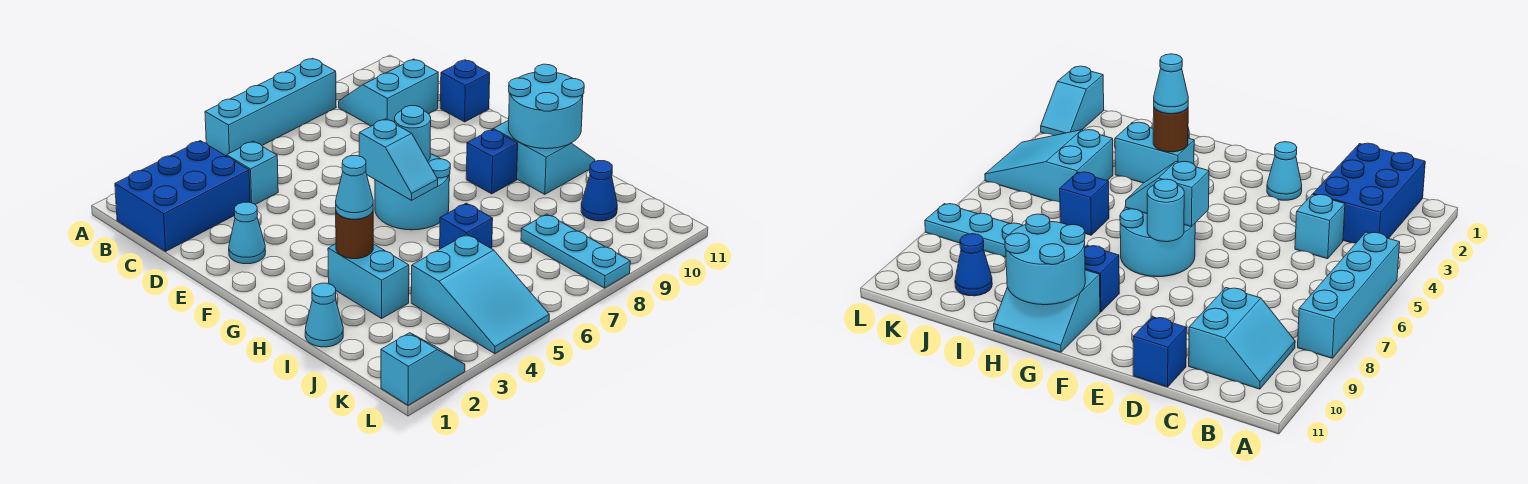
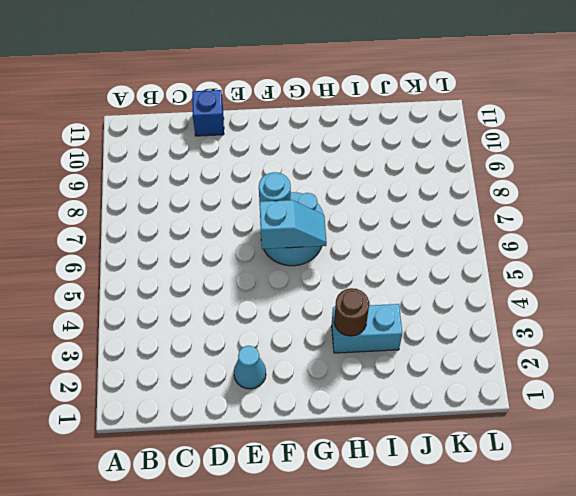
none -> cyan brick A5:A8 level 1
none -> blue brick B1:C3 level 1
none -> cyan slope B9:C10 level 1 top C

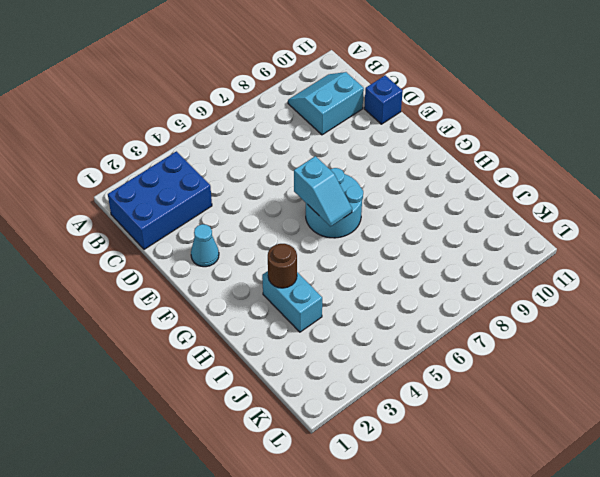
none -> cyan brick A5:A8 level 1
none -> cyan brick C4 level 1
none -> blue brick G9 level 1

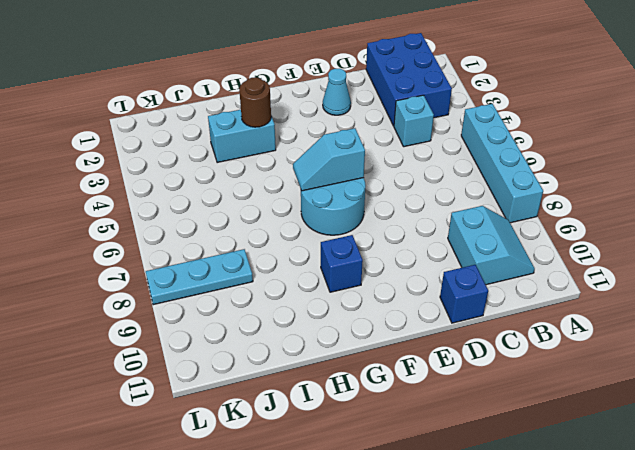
none -> cyan slope G10:H11 level 1 top 10
none -> cyan cone I1 level 1
none -> blue brick I6 level 1

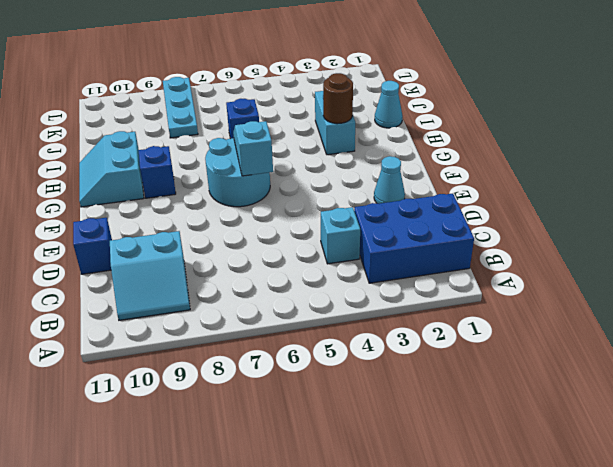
none -> cyan brick A5:A8 level 1
none -> cyan slope J4:L5 level 1 top J
none -> blue cone J10 level 1

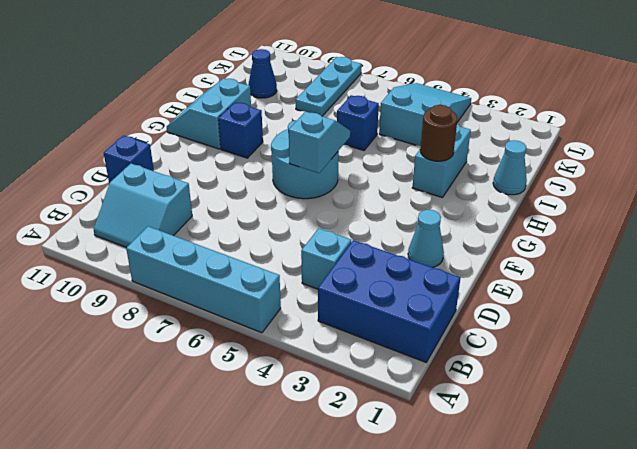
none -> cyan slope L1:L2 level 1 top 1
none -> cyan round brick F7 level 2
none -> cyan round brick G10:H11 level 2

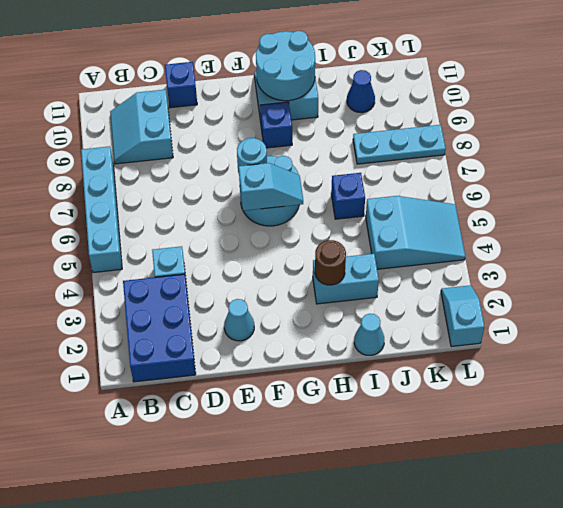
none -> cyan cone H3 level 3

